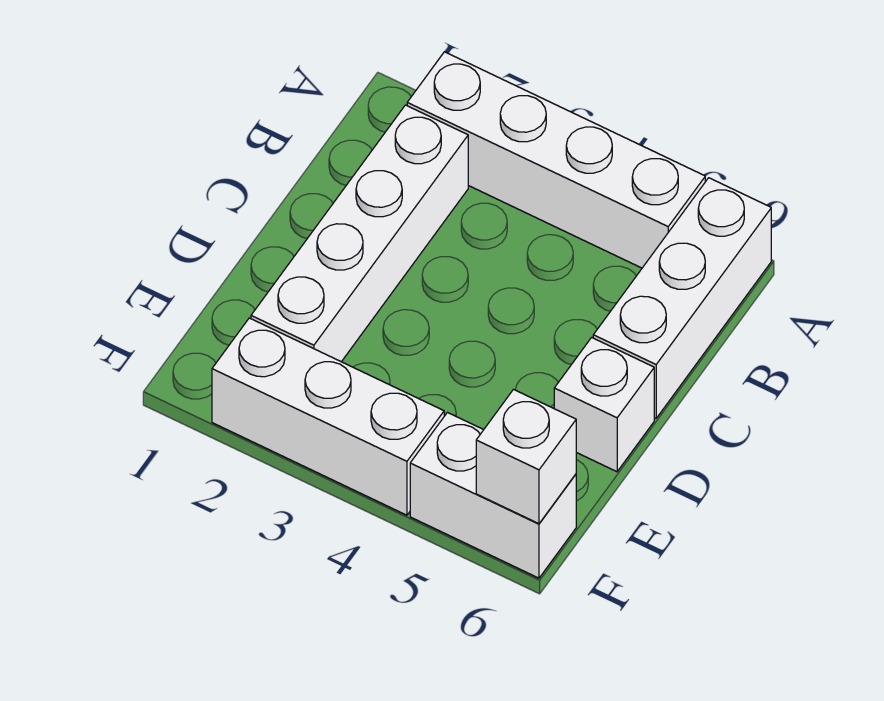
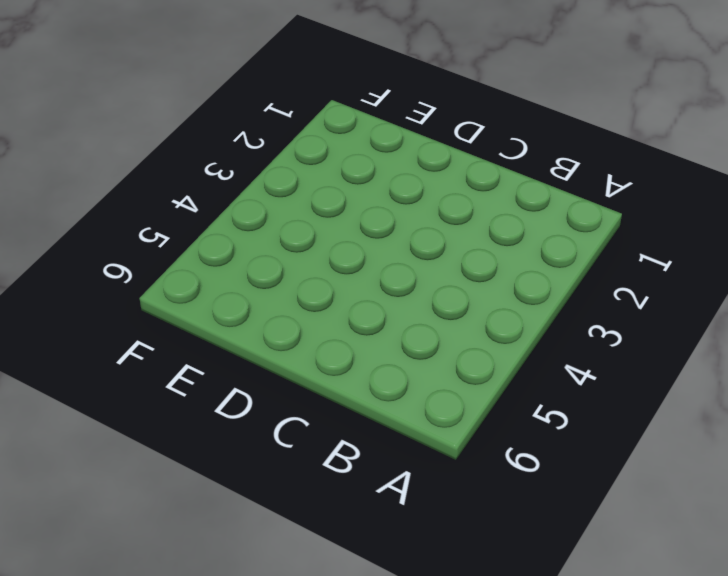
none -> white brick A2:A5 level 1
none -> white brick A6:C6 level 1

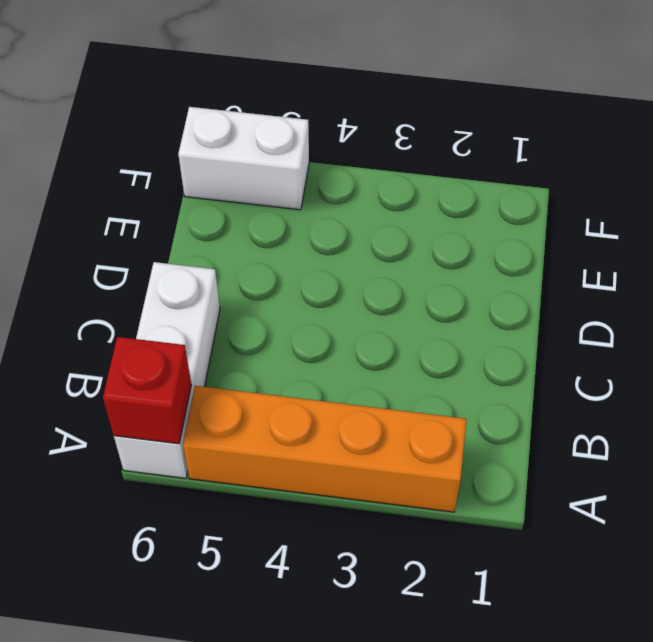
orange brick A2:A5 level 1 -> white brick A2:A5 level 1
red brick A6 level 2 -> none
none -> white brick B2:E2 level 1
none -> white brick D6 level 1

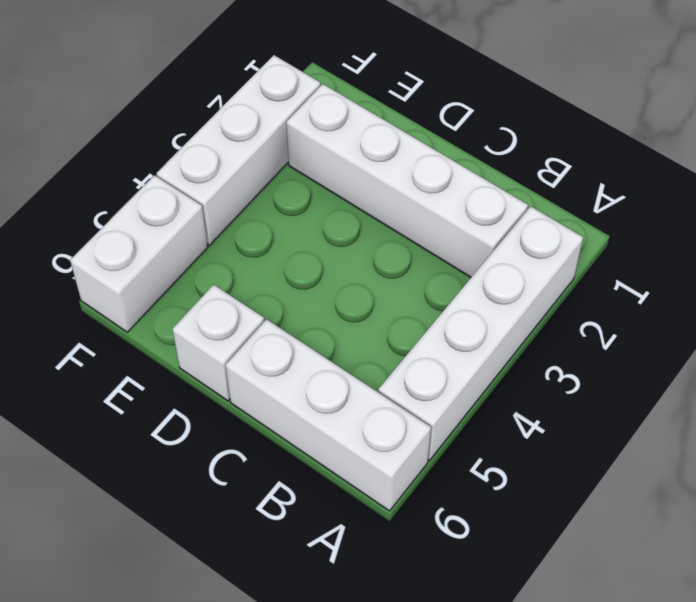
none -> white brick F6 level 2

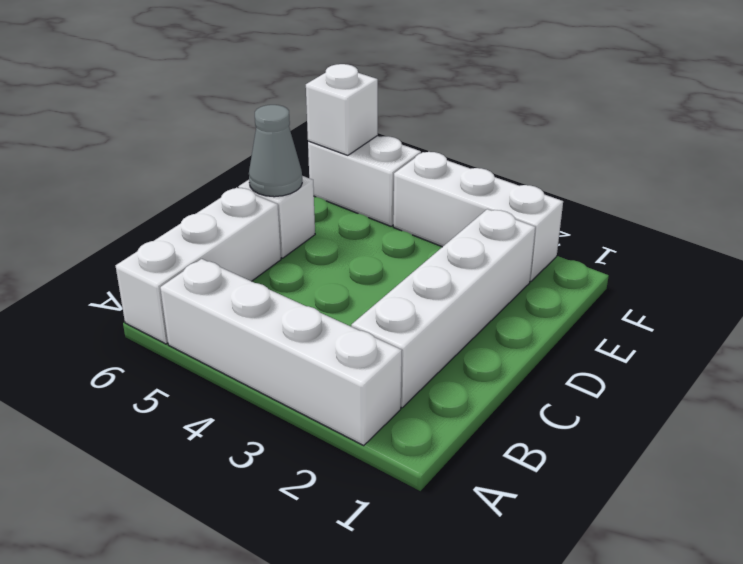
grey cone D6 level 2 -> none

